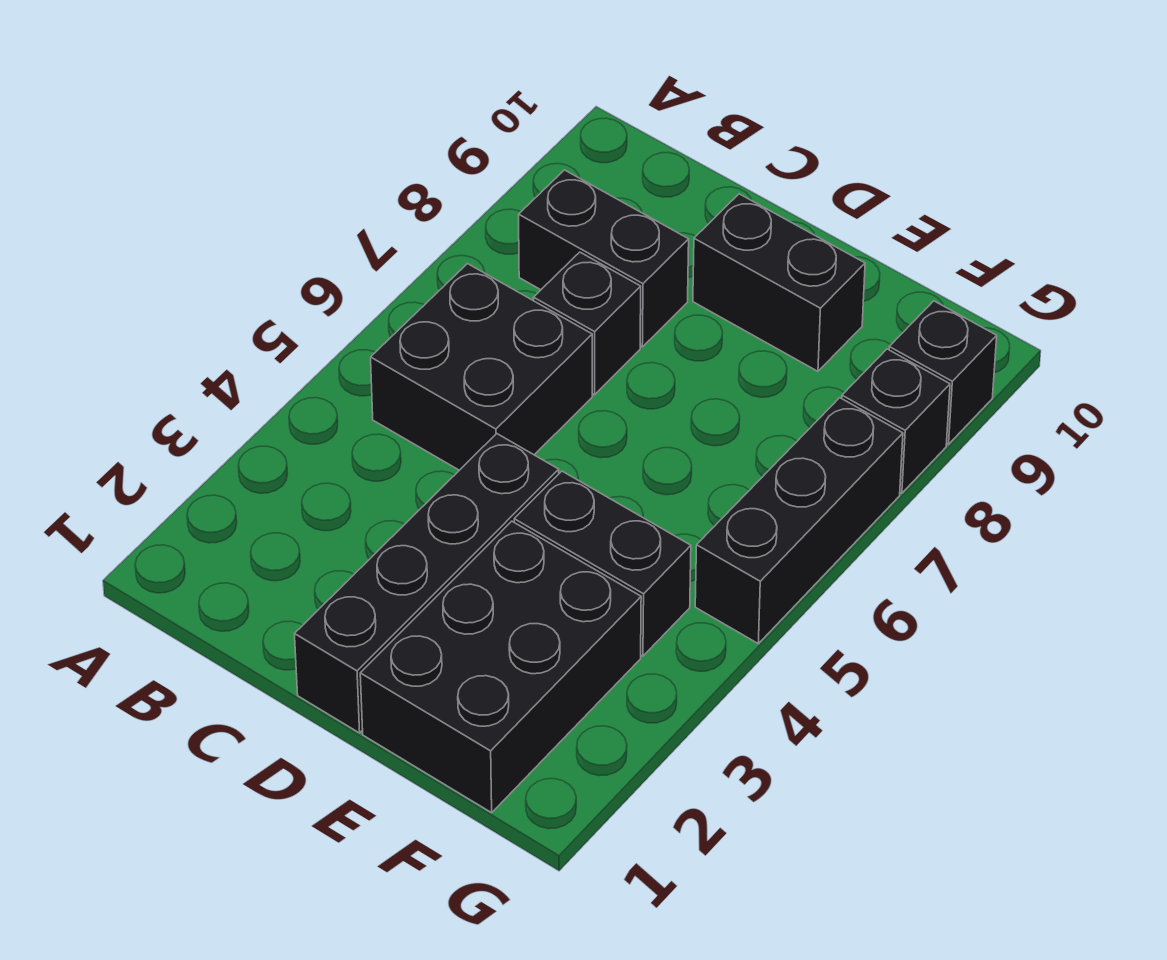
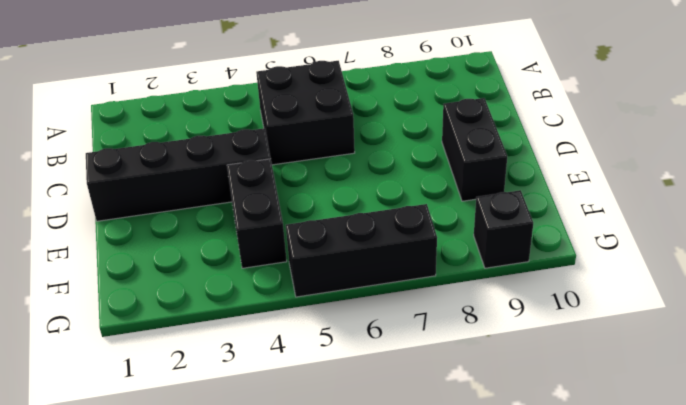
none -> black brick B8:C8 level 1
none -> black brick C7 level 1

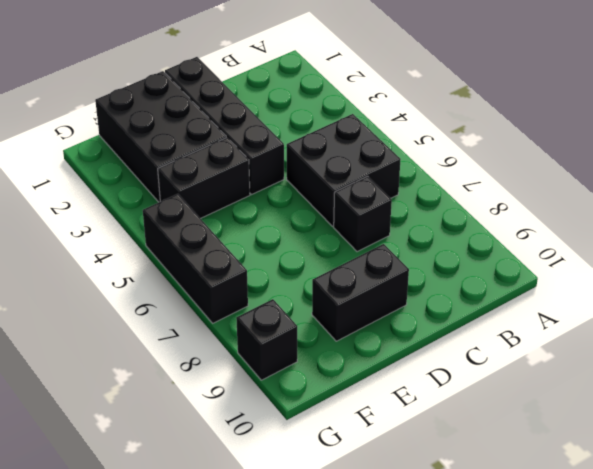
none -> black brick B8:C8 level 1
none -> black brick G8 level 1

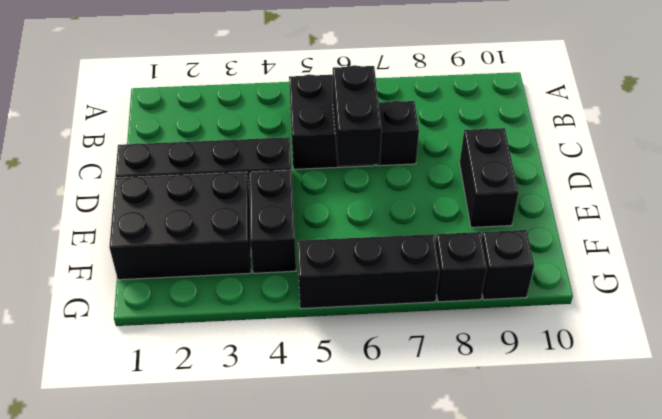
black brick C6:D6 level 2 -> black brick B8:C8 level 1

